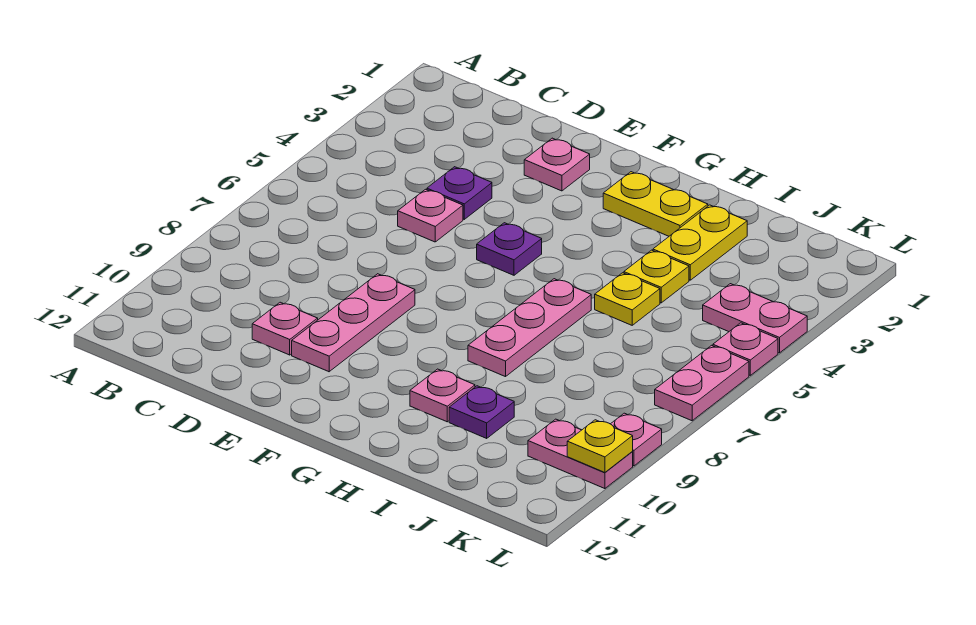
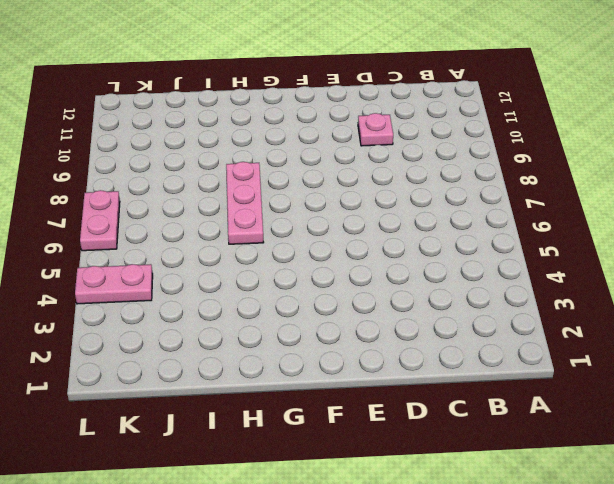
none -> purple plate D4 level 1
none -> pink plate D5 level 1
none -> pink plate E2 level 1

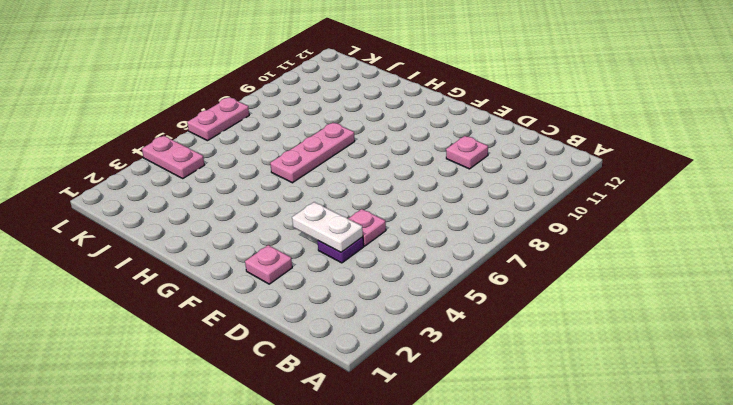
white plate D4:E4 level 2 -> none
none -> pink plate E8:E10 level 1
none -> purple plate F5 level 1
none -> yellow plate G2:H2 level 1

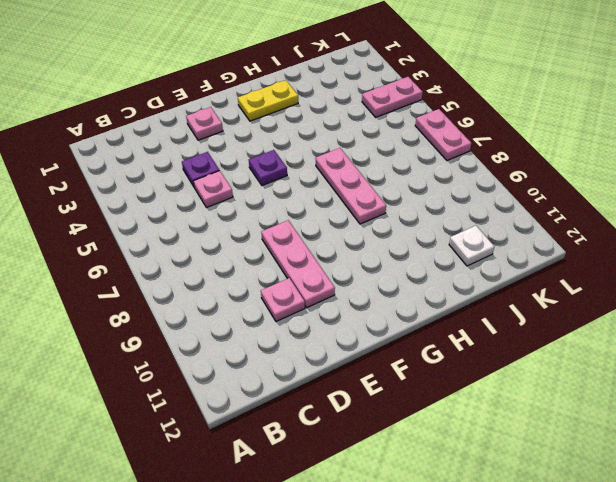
white plate J11 level 1 -> none
none -> pink plate H10 level 1
none -> yellow plate I2:I3 level 1
none -> yellow plate I4 level 1

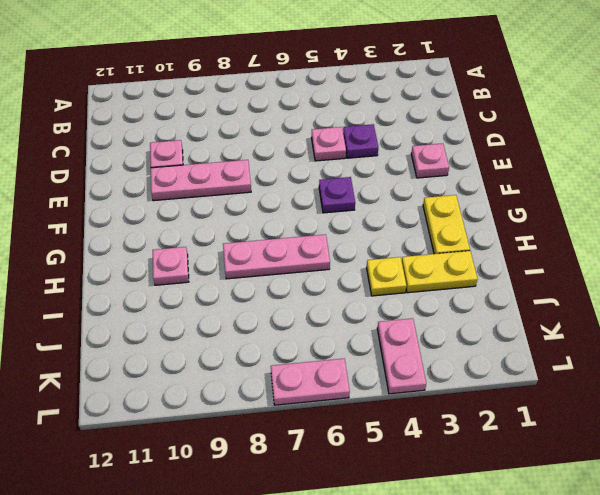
none -> yellow plate I5 level 1
none -> purple plate I10 level 1
none -> pink plate K10:L10 level 1

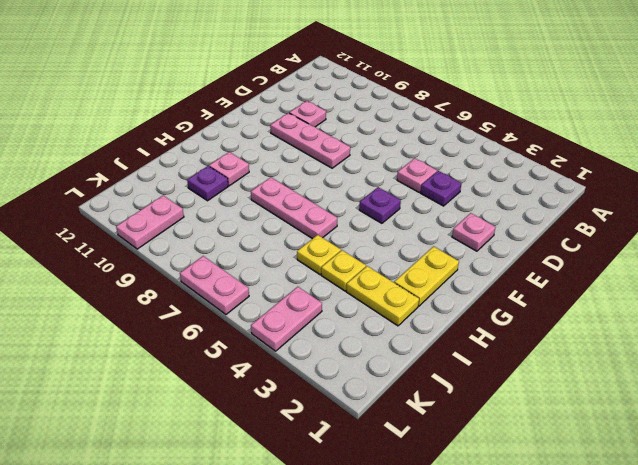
none -> pink plate L5 level 1
none -> pink plate L9 level 1
none -> yellow plate L10 level 2

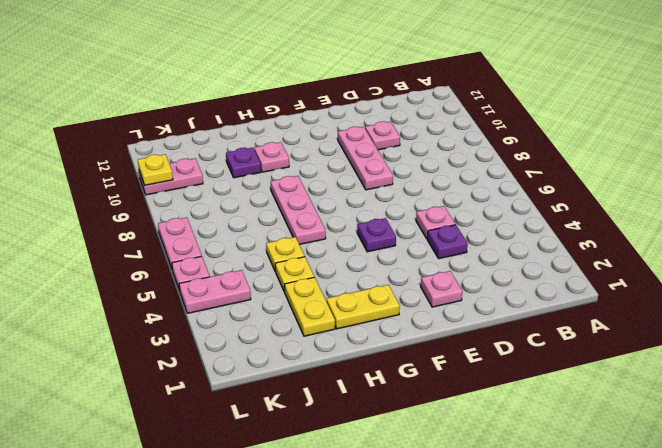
none -> pink plate L9 level 1

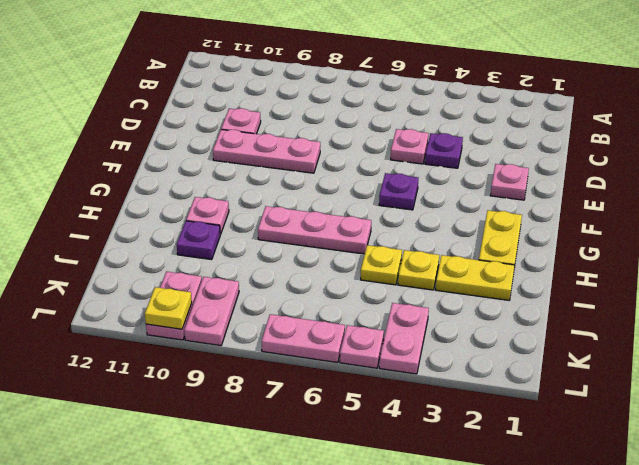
pink plate K9:L9 level 1 -> pink plate L9 level 1

